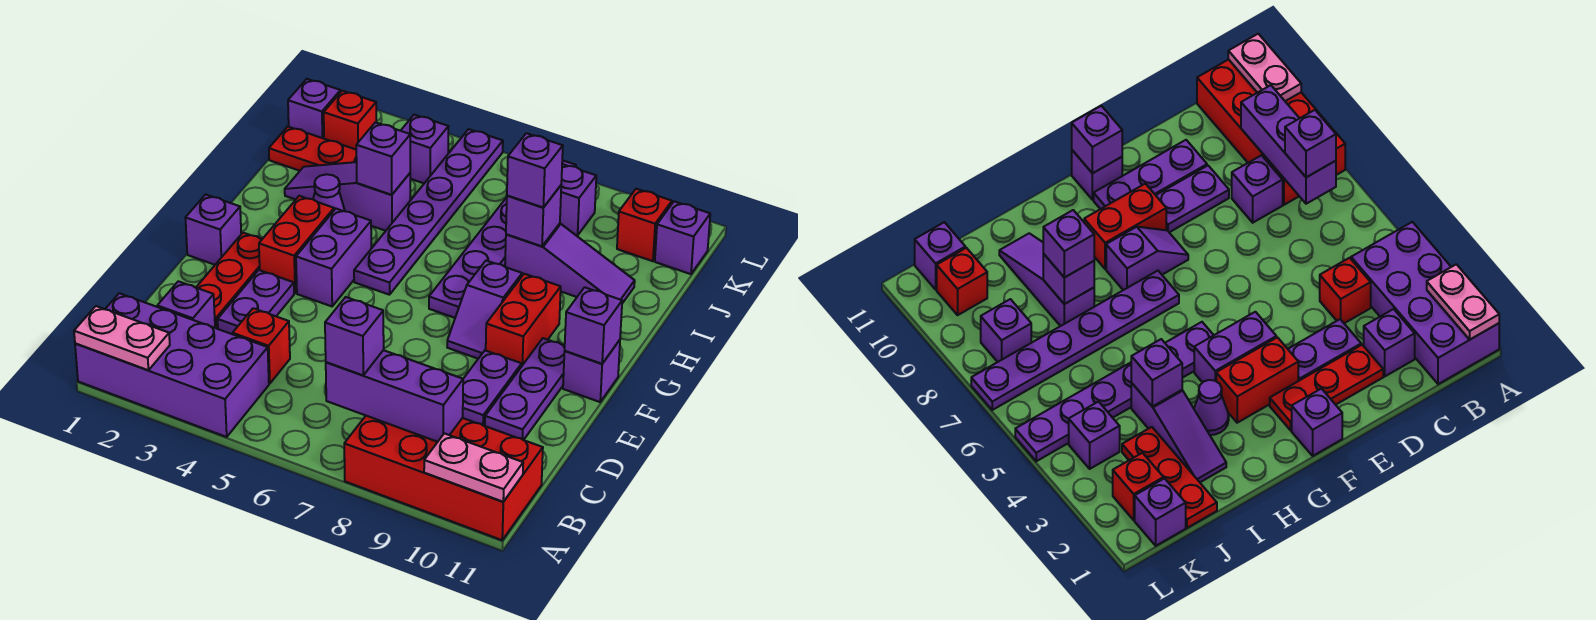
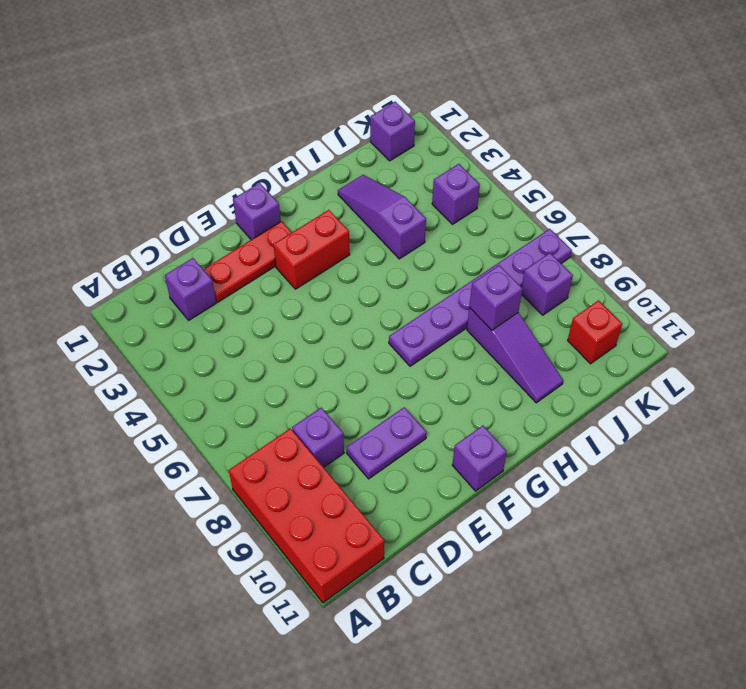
none -> purple brick A1:B4 level 1
none -> red brick C4 level 1
none -> purple plate D3:E3 level 1
none -> purple plate D10:F10 level 1

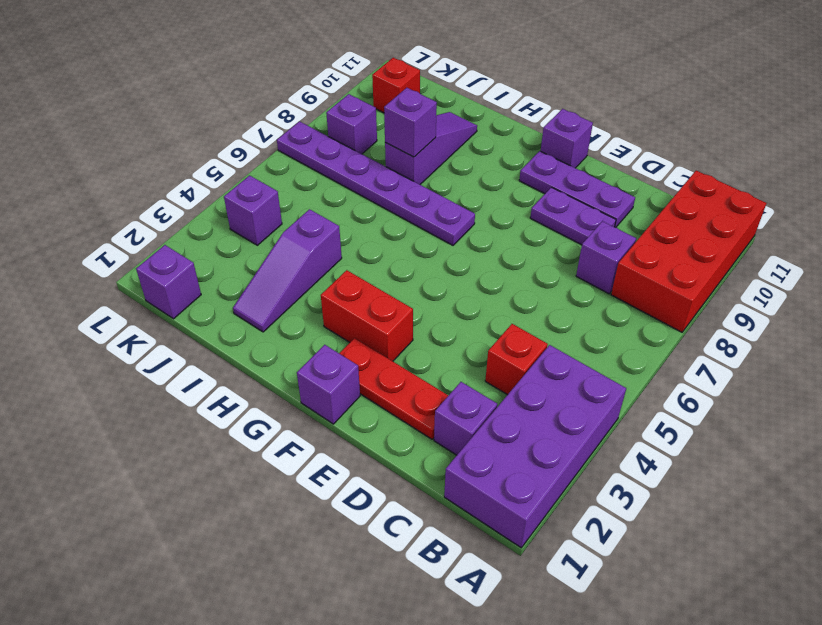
none -> purple plate D3:E3 level 1
none -> purple brick F4:G4 level 1
none -> purple slope F8:G8 level 1 top G
none -> red brick F9:G9 level 1

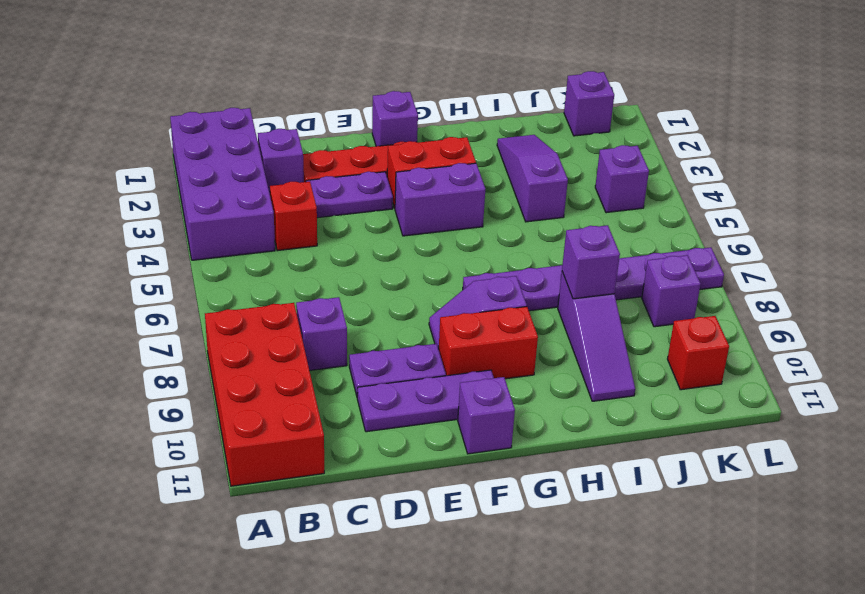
none -> purple plate G5:L5 level 1
none -> purple cone H3 level 1
none -> red plate J1:J3 level 1
none -> red brick K2 level 1

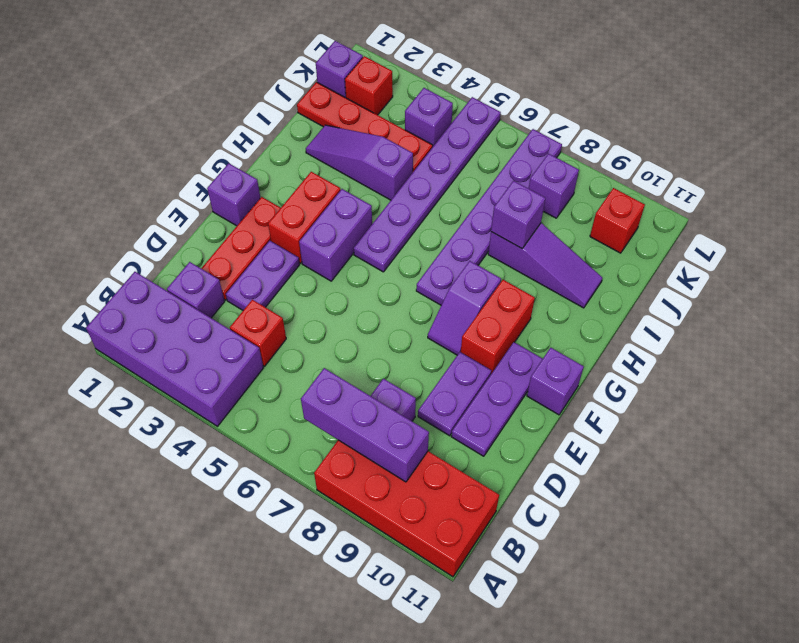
red plate J1:J4 level 1 -> red plate J1:J3 level 1
none -> purple cone H3 level 1
none -> purple brick K11 level 1
none -> pink plate A1:A2 level 2
none -> pink plate A10:A11 level 2

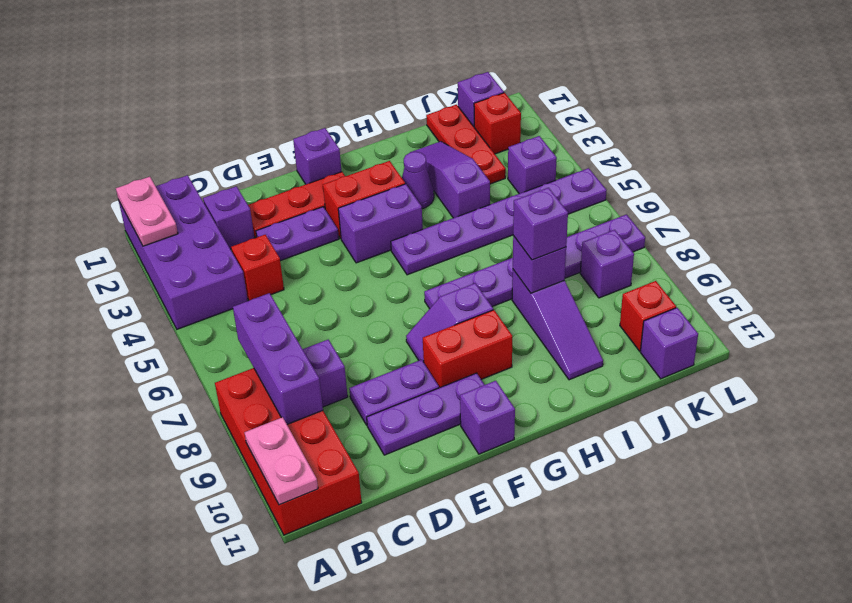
none -> purple brick F11 level 2
none -> purple brick I4 level 2
none -> purple brick B7 level 3

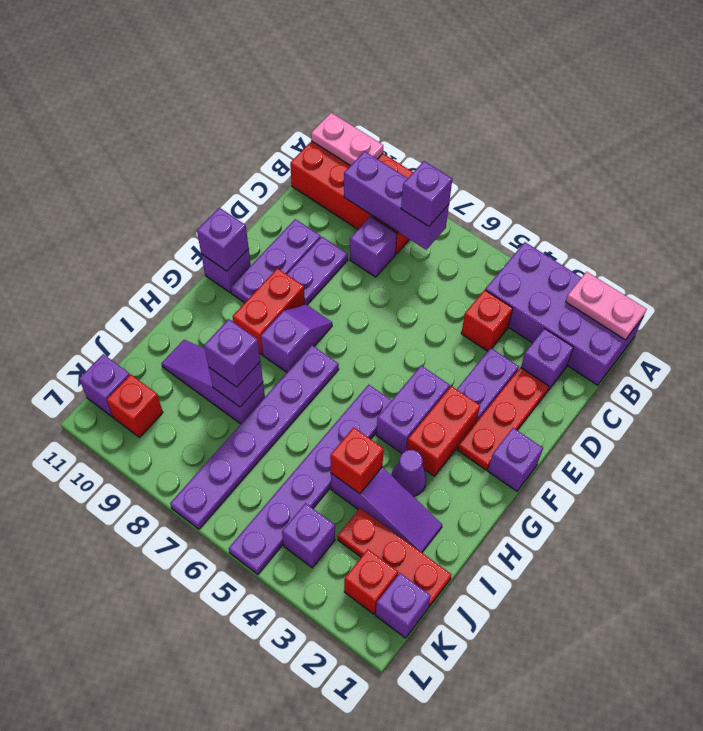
red brick I4 level 2 -> purple brick I4 level 2
none -> purple brick K8 level 1

